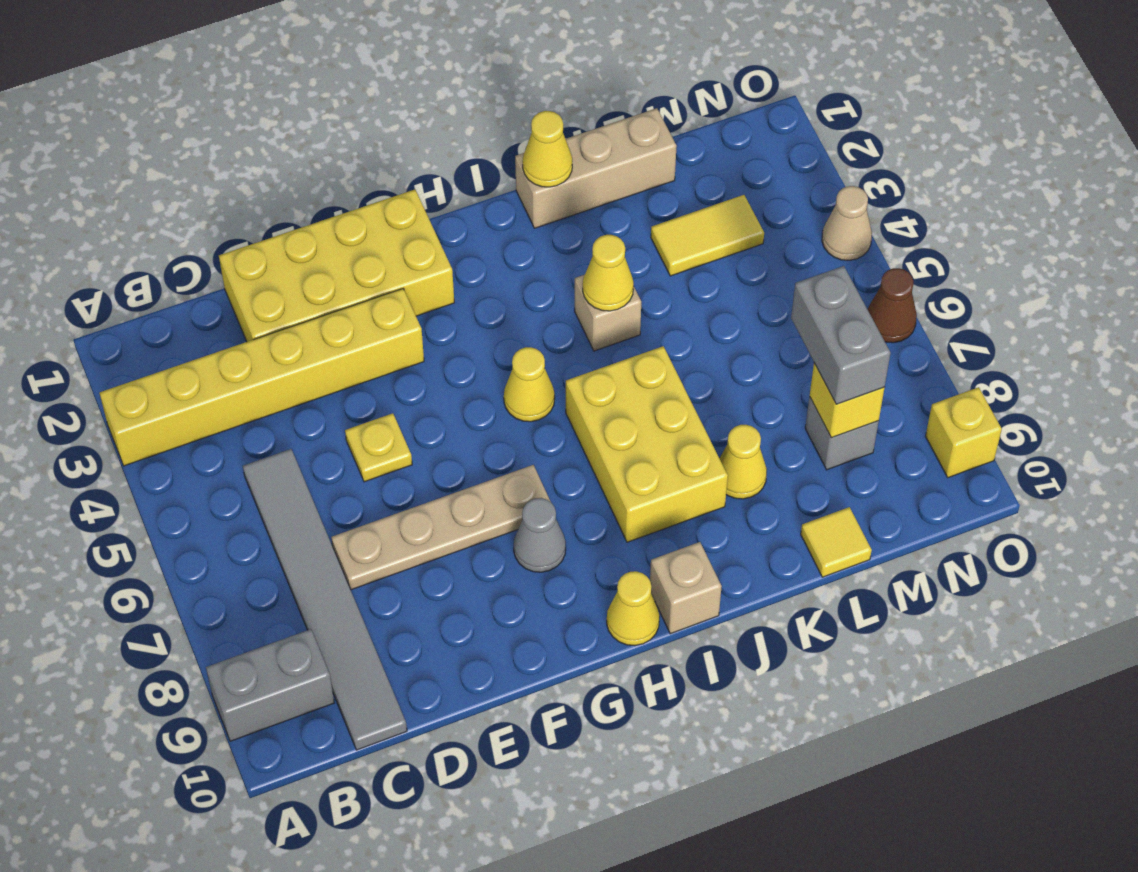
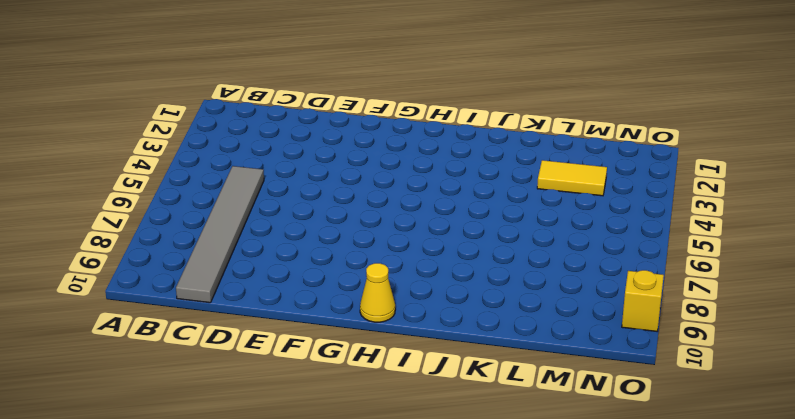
none -> yellow brick A3:F3 level 1
none -> grey brick A9:B9 level 1
none -> yellow brick D1:G2 level 1

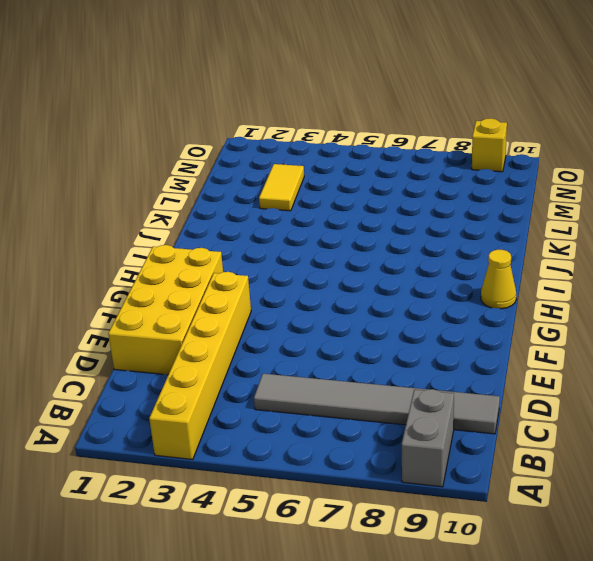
none -> tan plate D7:G7 level 1
none -> yellow plate E5 level 1
none -> grey cone G8 level 1

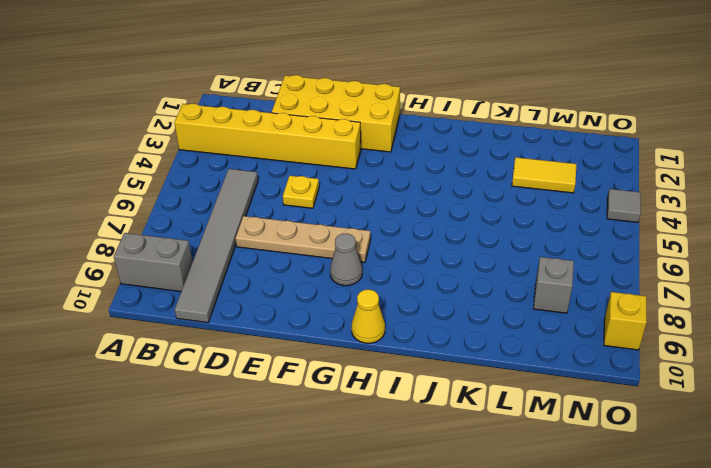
grey tile O4 level 1 -> tan cone O4 level 1
none -> yellow cone H5 level 1
none -> yellow brick I6:J8 level 1
none -> tan brick I10 level 1

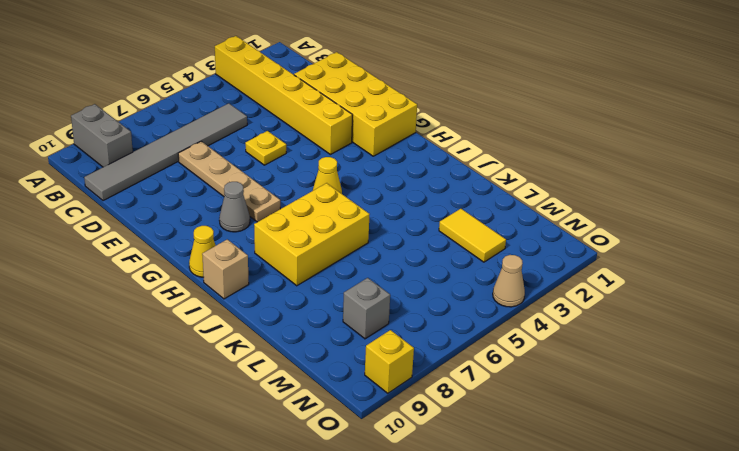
none -> tan brick J1:L1 level 1
none -> tan brick J4 level 1
none -> yellow cone K8 level 1

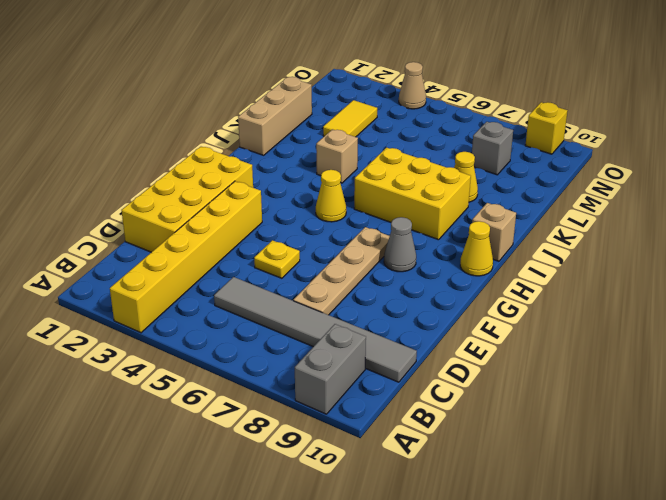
none -> yellow tile L10 level 1
none -> brown cone O6 level 1
none -> yellow cone J1 level 2

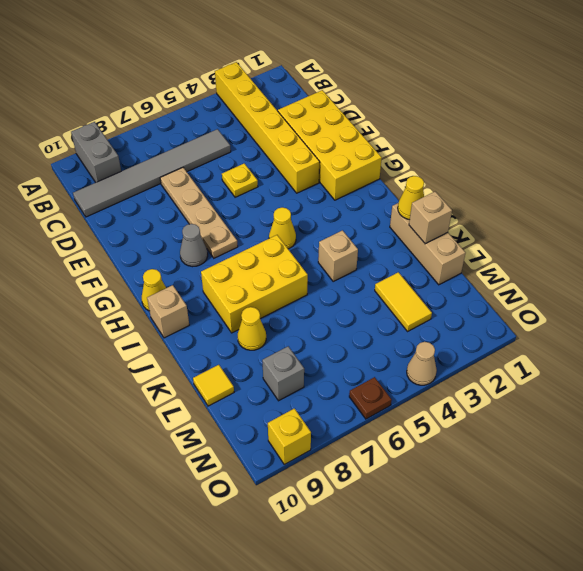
tan brick K1 level 2 -> none
brown plate O6 level 1 -> brown cone O6 level 1
none -> yellow cone J4 level 2
none -> yellow brick M8 level 2
none -> grey brick M7:M8 level 3

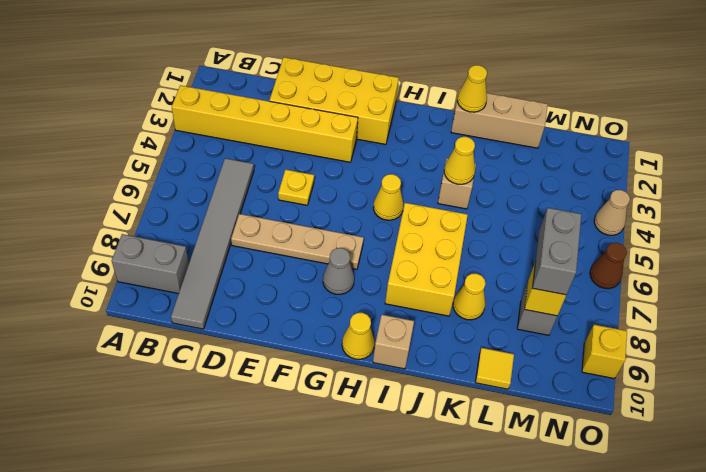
none -> yellow tile L3:M3 level 1

